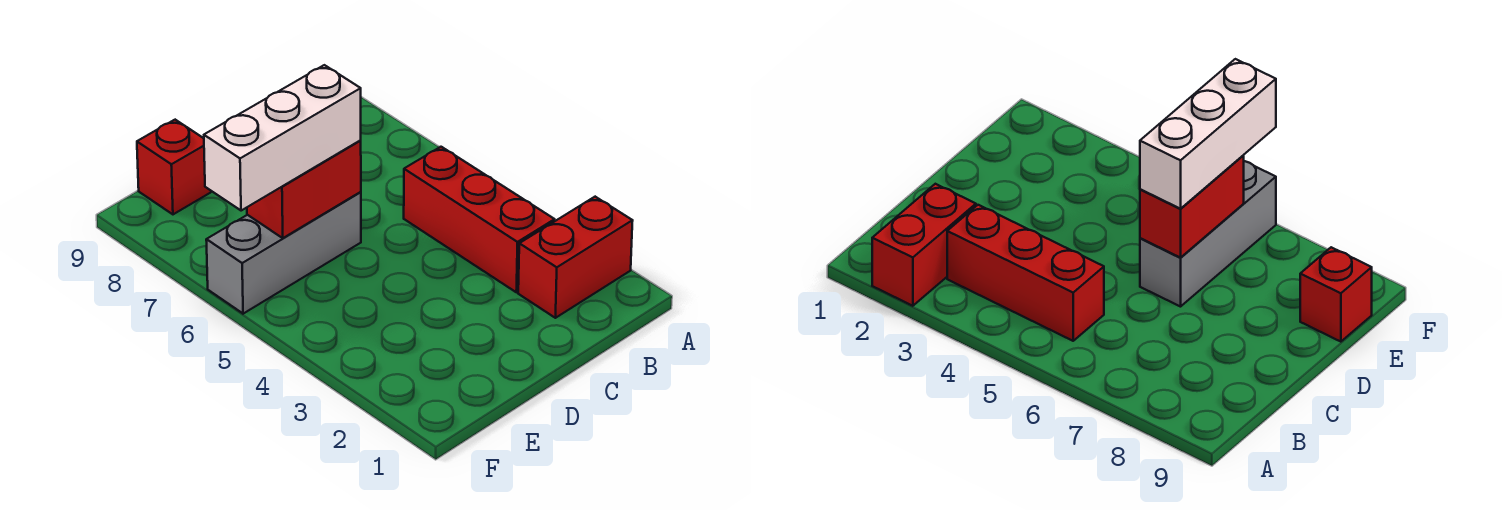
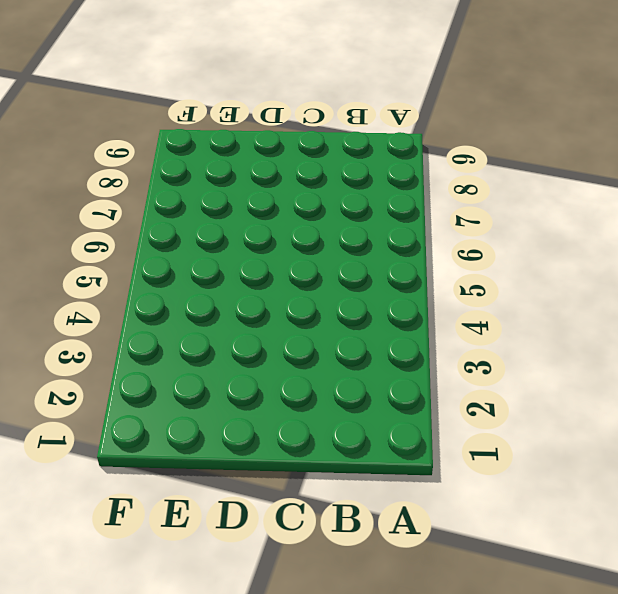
none -> red brick A2:B2 level 1
none -> red brick B3:B5 level 1

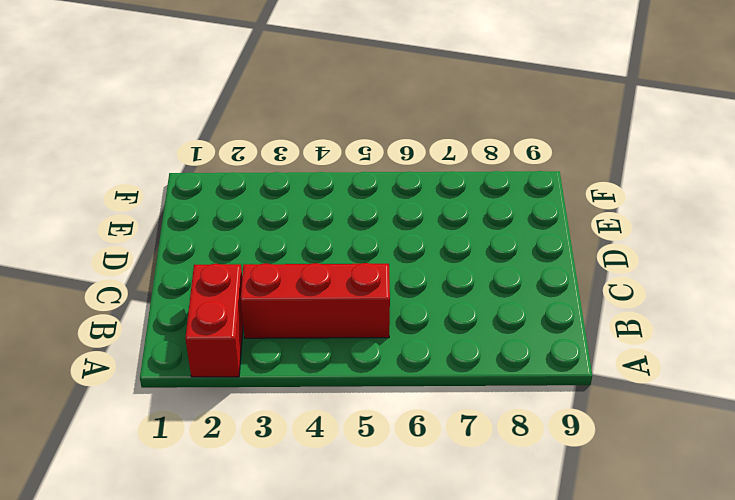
none -> grey brick D6:F6 level 1
none -> red brick E9 level 1

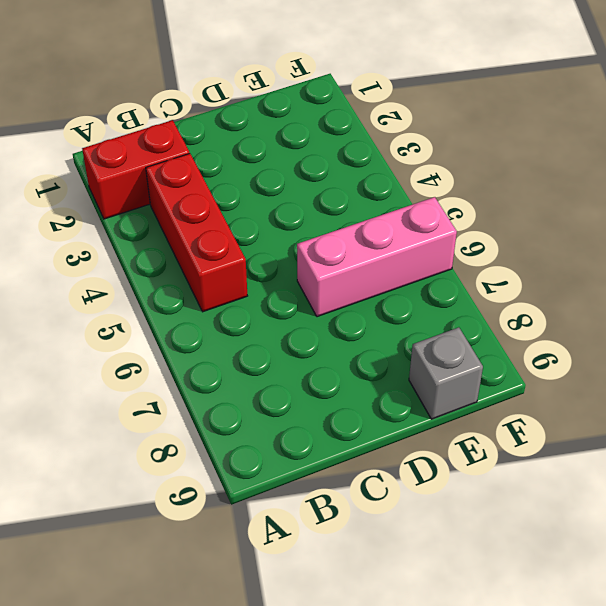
pink brick D6:F6 level 1 -> grey brick D6:F6 level 1
grey brick E9 level 1 -> red brick E9 level 1
none -> red brick D6:E6 level 2
none -> white brick D6:F6 level 3

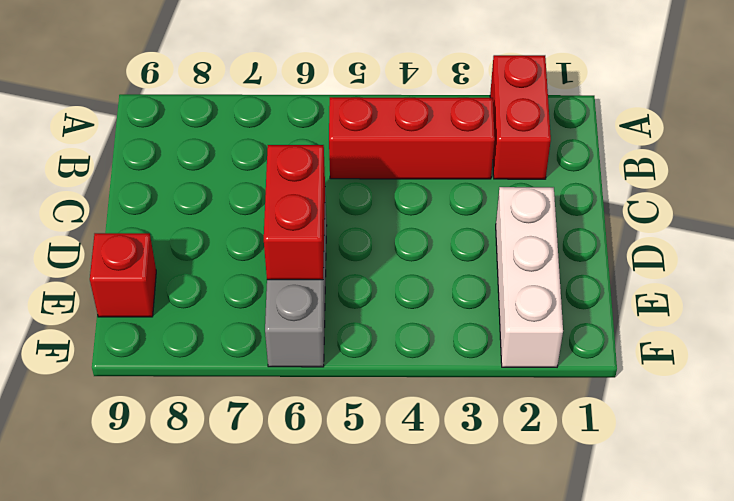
white brick D2:F2 level 1 -> white brick D6:F6 level 3

